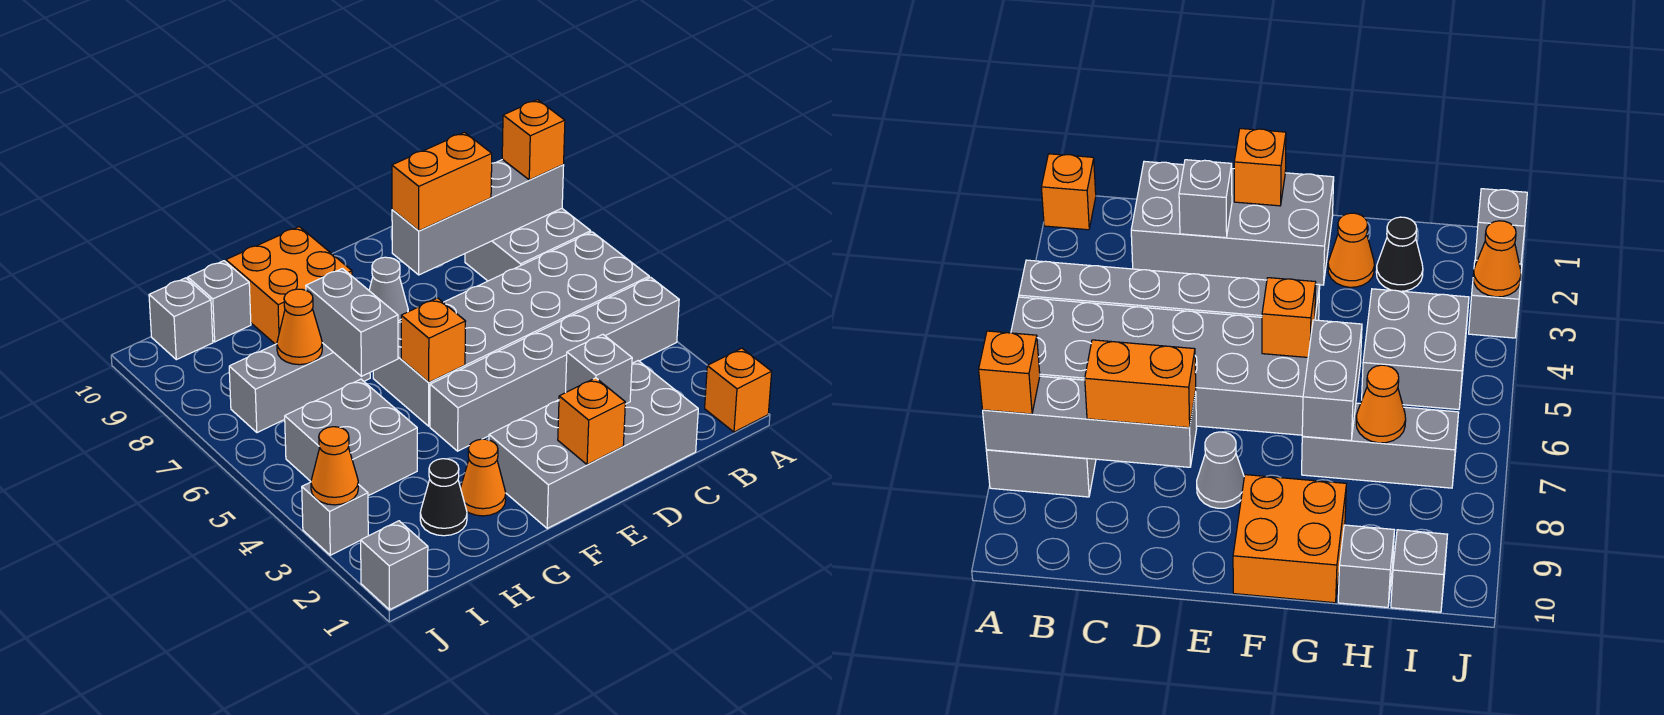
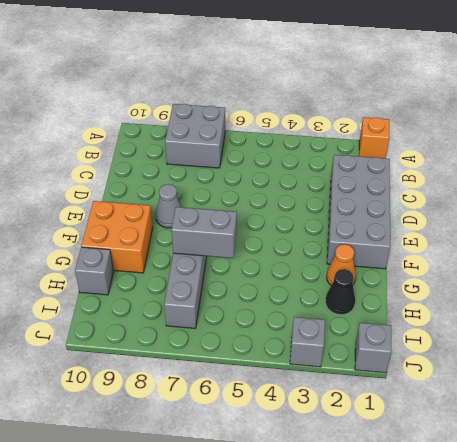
none -> grey brick A4:F4 level 1
none -> grey brick A5:F6 level 1
none -> grey brick H4:I5 level 1

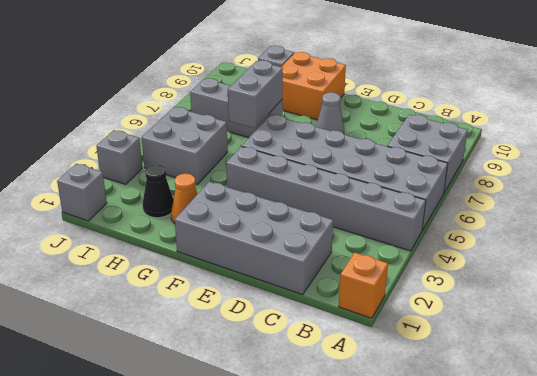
none -> grey brick I10 level 1
none -> grey brick A8:D8 level 2
none -> grey brick D2 level 2

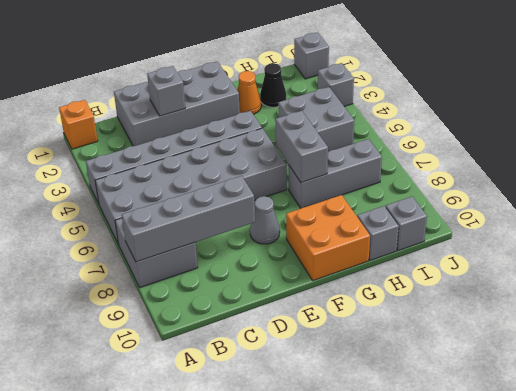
none -> orange brick E1 level 2
none -> orange brick F5 level 2
none -> orange cone H7 level 2

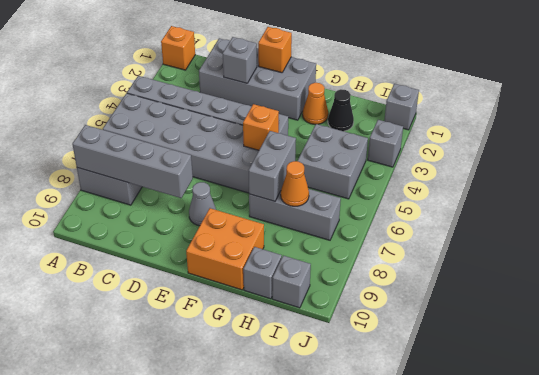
none -> orange cone J3 level 2
none -> orange brick A8 level 3
none -> orange brick C8:D8 level 3

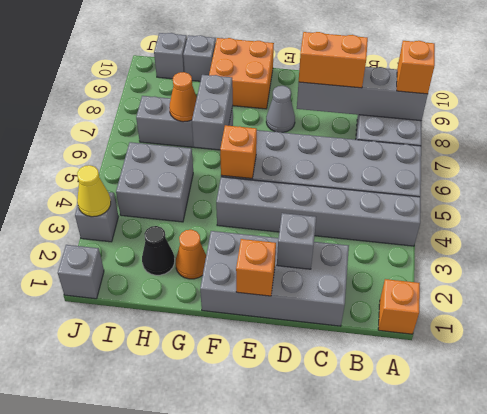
yellow cone J3 level 2 -> orange cone J3 level 2

